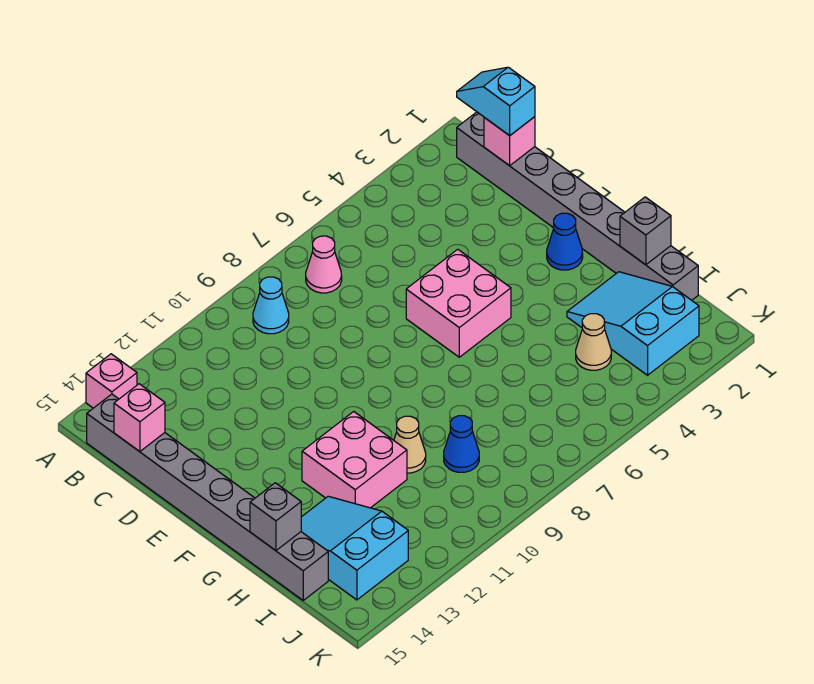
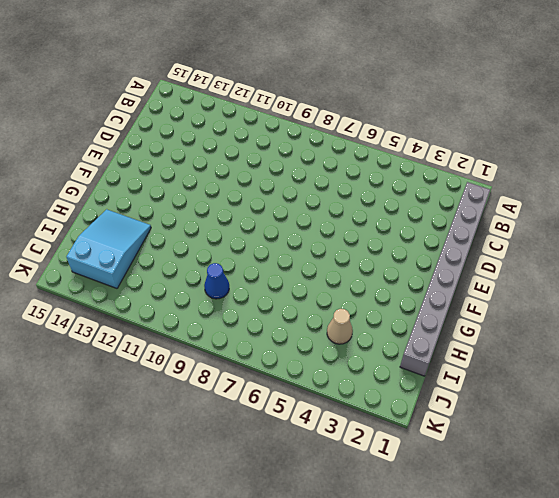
none -> pink brick A14 level 1
none -> pink cone B7 level 1
none -> cyan cone B9 level 1

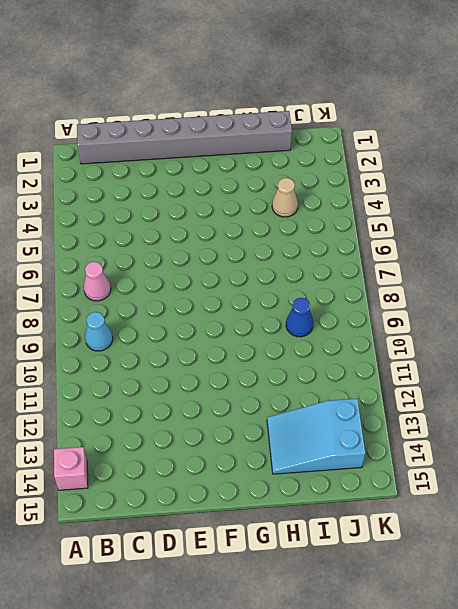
none -> grey brick B15:I15 level 1
none -> pink brick E5:F6 level 1
none -> blue cone F2 level 1

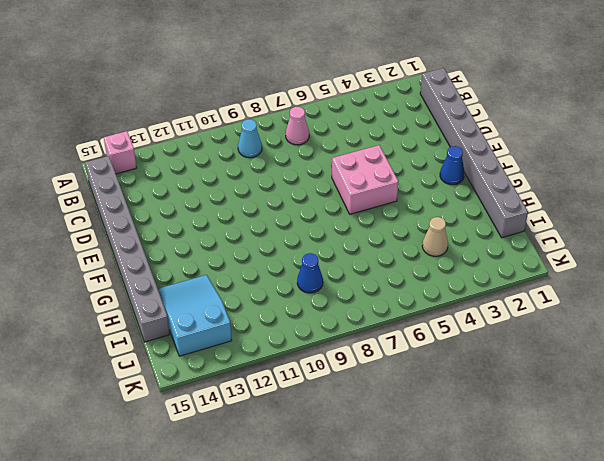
none -> pink brick G11:H12 level 1
none -> cyan slope H2:J3 level 1 top J
none -> tan cone H10 level 1

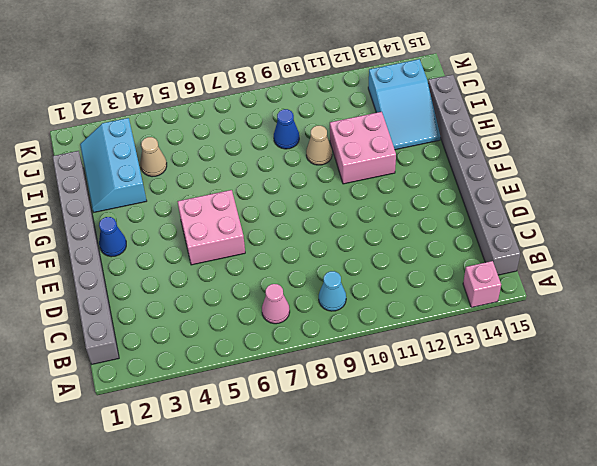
cyan slope H2:J3 level 1 top 3 -> cyan slope H2:J3 level 1 top J
none -> pink brick C1 level 2
none -> pink brick C15 level 2
none -> grey brick H1 level 2

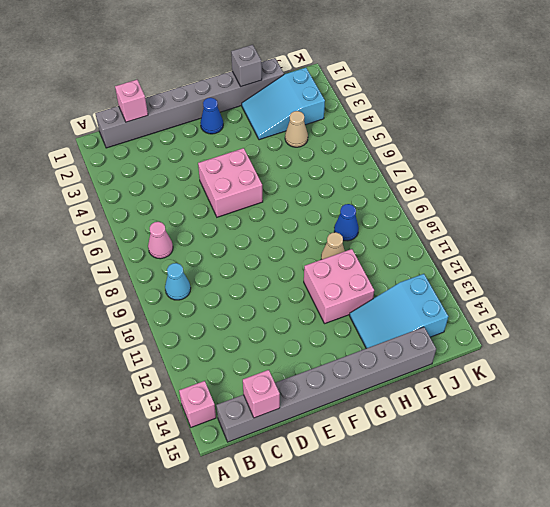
none -> grey brick H15 level 2
none -> cyan slope B1:C1 level 3 top C

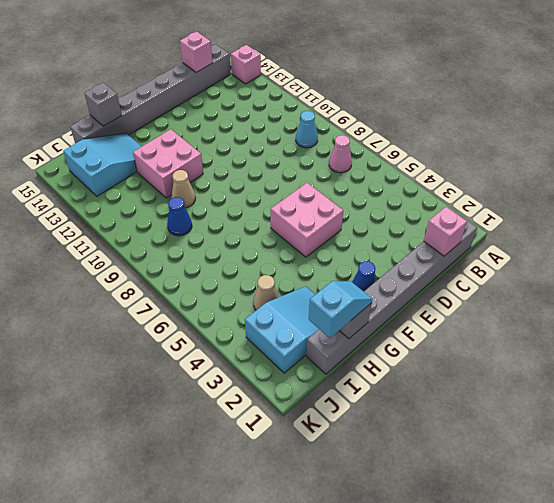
cyan slope H1:I1 level 3 top I -> cyan slope B1:C1 level 3 top C

